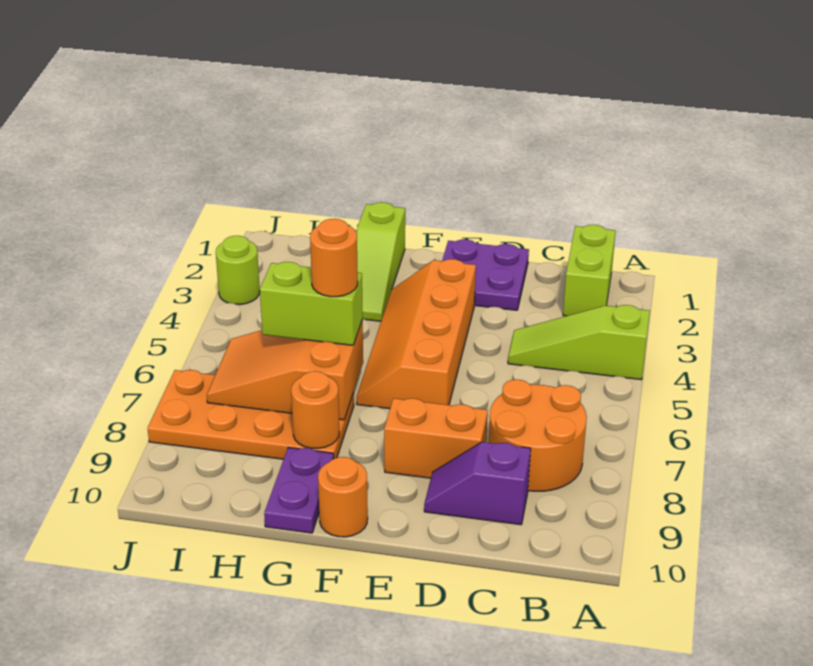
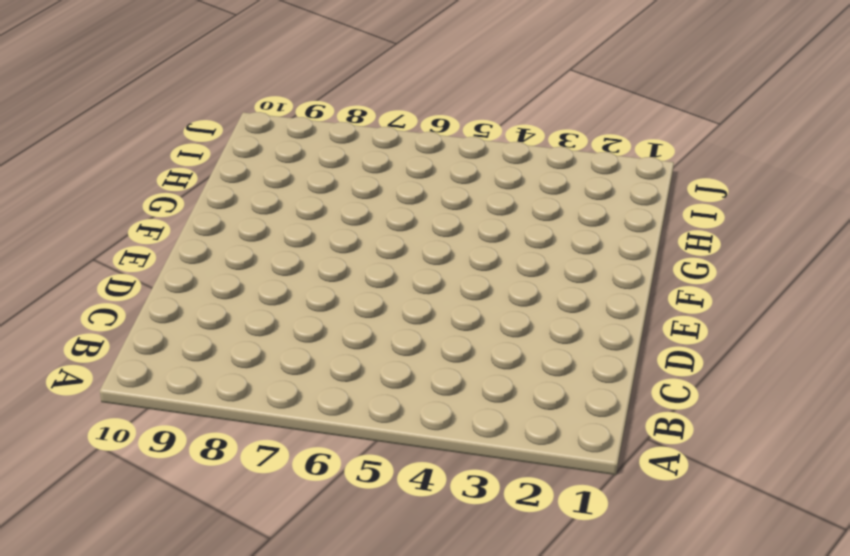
none -> lime slope A4:C4 level 1 top A
none -> lime brick B1:B2 level 1
none -> orange round brick B7:C8 level 1

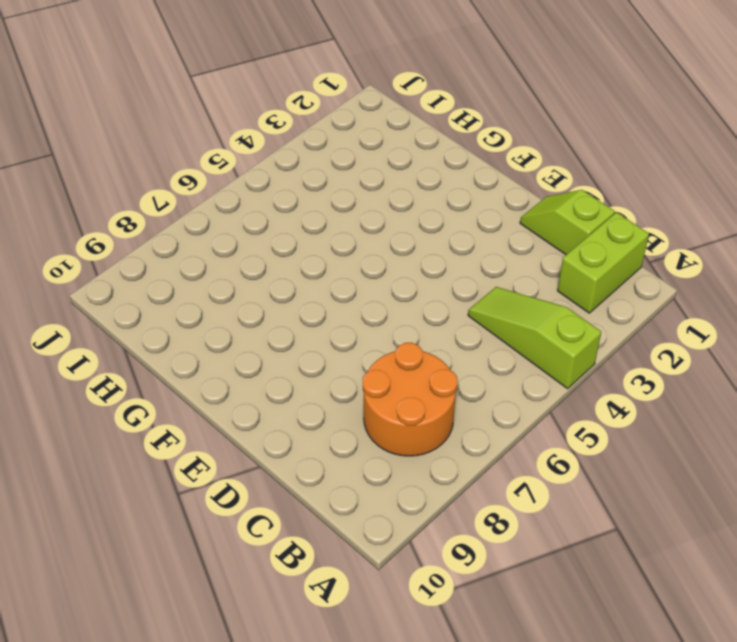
lime slope C1:D1 level 1 top C -> purple plate D1:E2 level 1
none -> purple slope C9:D9 level 1 top C
none -> orange brick D8:E8 level 1
none -> orange slope E3:F6 level 1 top E

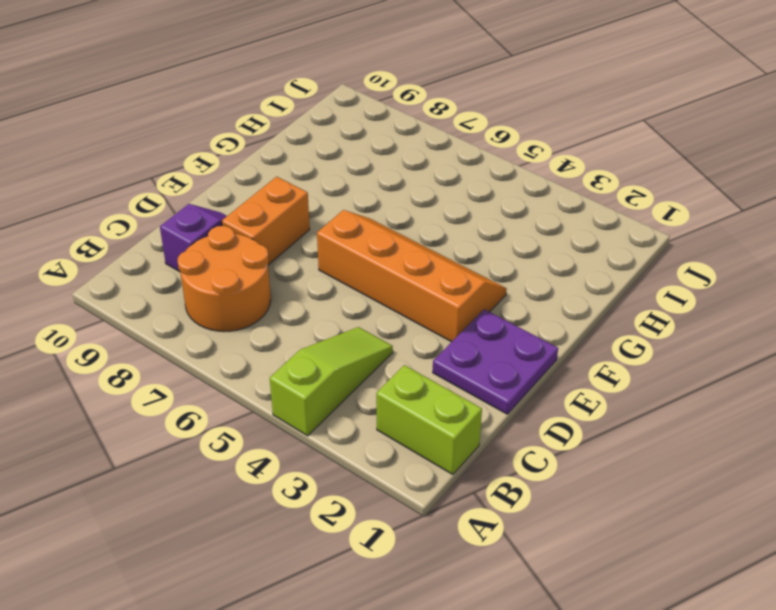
none -> orange round brick F10 level 1
none -> lime slope G1:G3 level 1 top 1
none -> orange plate G7:J8 level 1

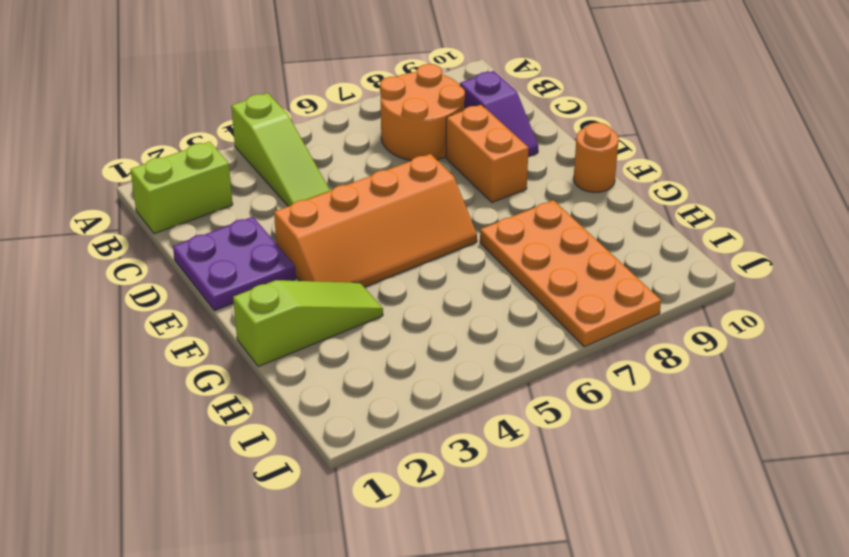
none -> purple plate G9:G10 level 1
none -> lime round brick J3 level 1
none -> orange slope G6:I7 level 2 top G

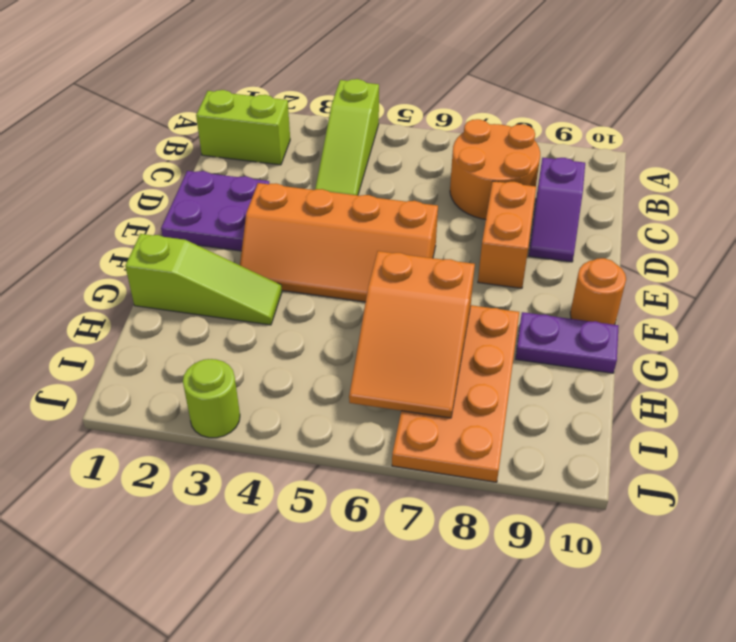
none -> orange round brick G8 level 2
none -> lime brick G6:H6 level 3
none -> orange round brick G6 level 4

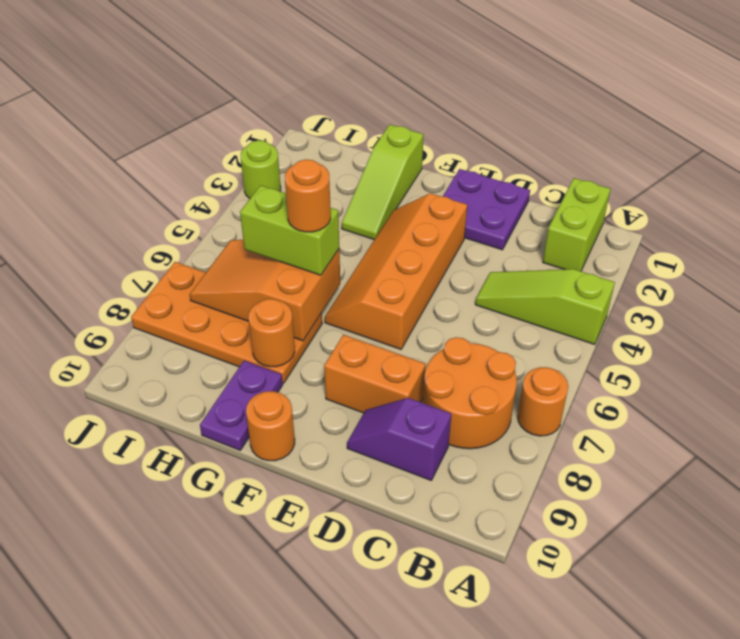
orange round brick A7 level 1 -> none

